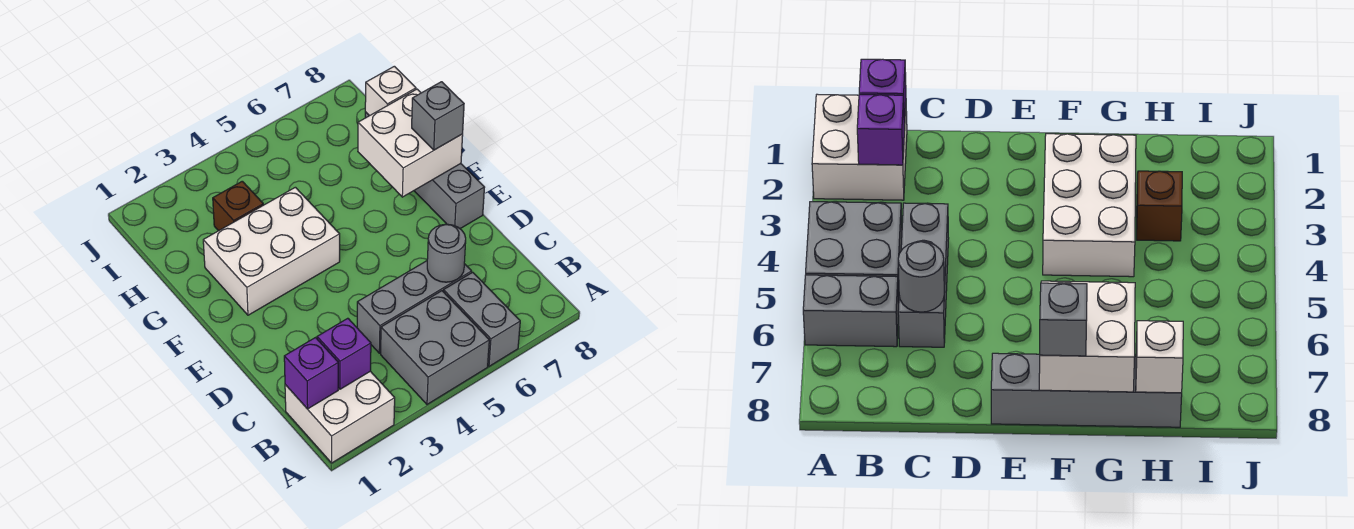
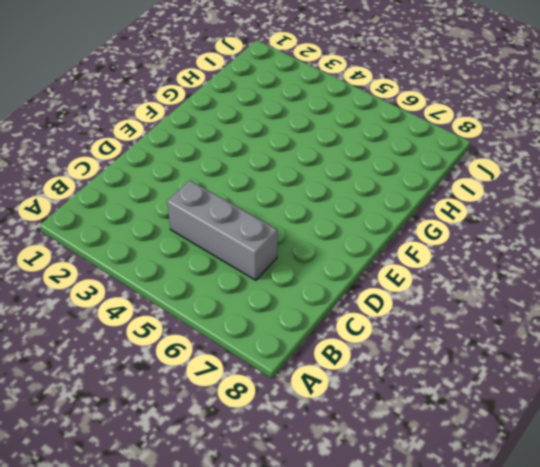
none -> white brick A1:B2 level 1
none -> grey brick A4:B5 level 1
none -> grey brick A6:B6 level 1

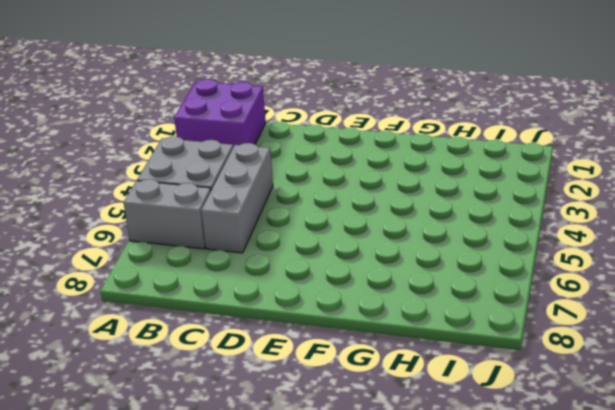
purple brick A1:B2 level 1 -> white brick A1:B2 level 1
none -> grey brick E8:H8 level 1
none -> white brick F2:G4 level 1
none -> brown brick H3 level 1

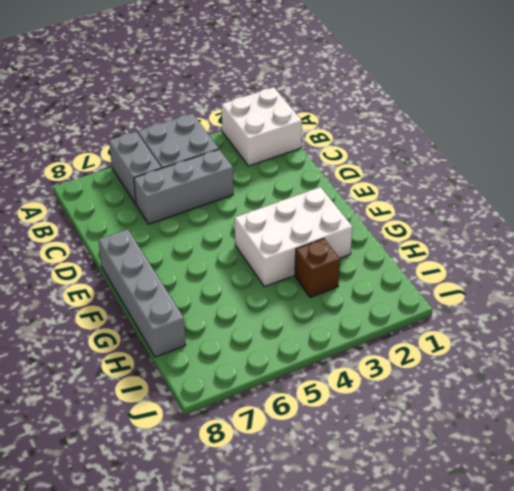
none -> purple brick B1 level 2
none -> purple brick B2 level 2
none -> grey round brick C6 level 2

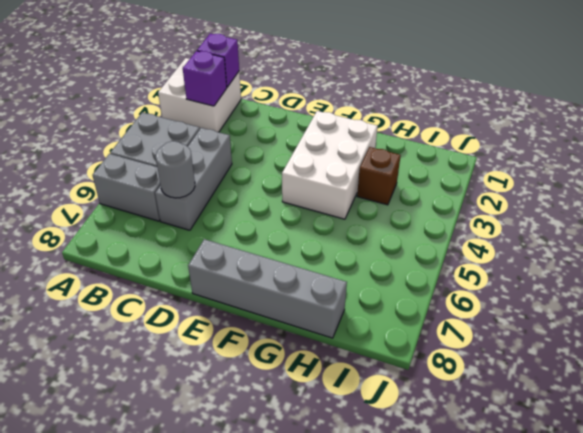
none -> white brick F7:G8 level 2
none -> white brick H8 level 2
none -> grey brick F8 level 3

